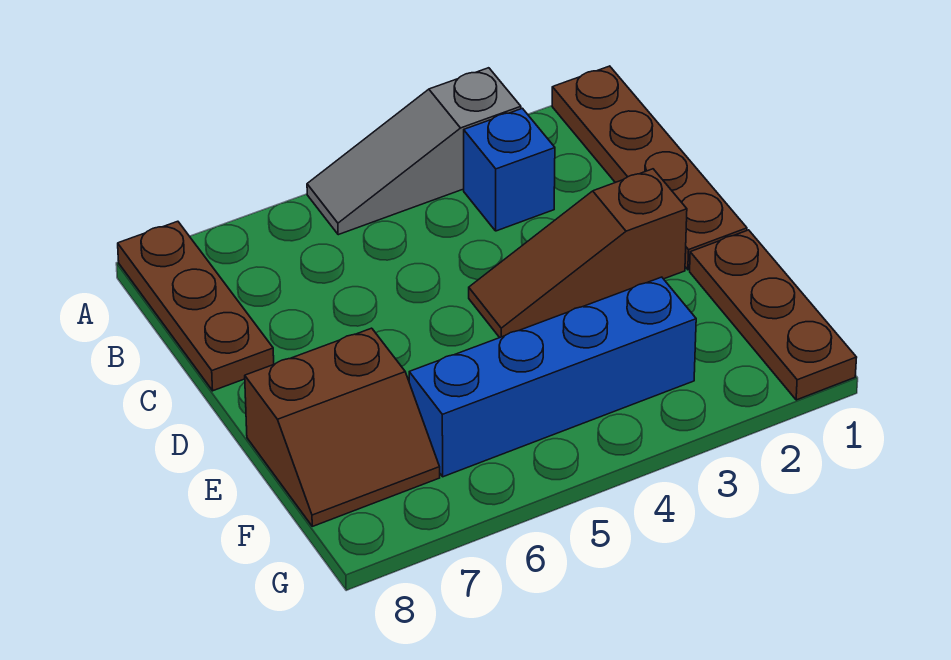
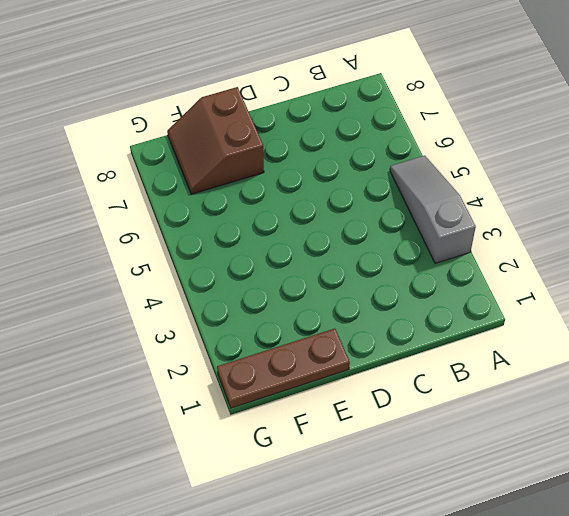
none -> brown plate A1:D1 level 1
none -> brown plate A8:C8 level 1

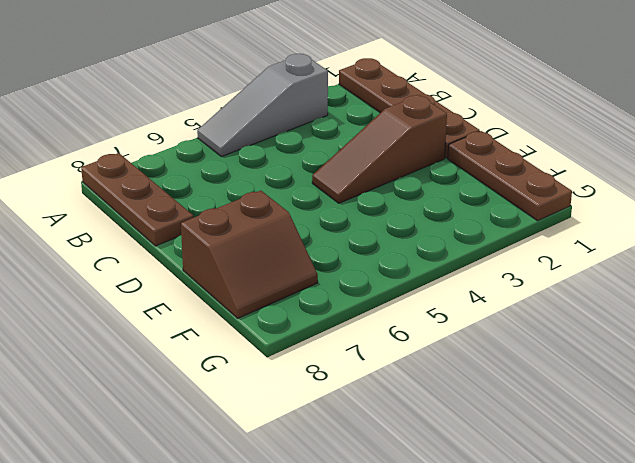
none -> blue brick B3 level 1
none -> blue brick F3:F6 level 1

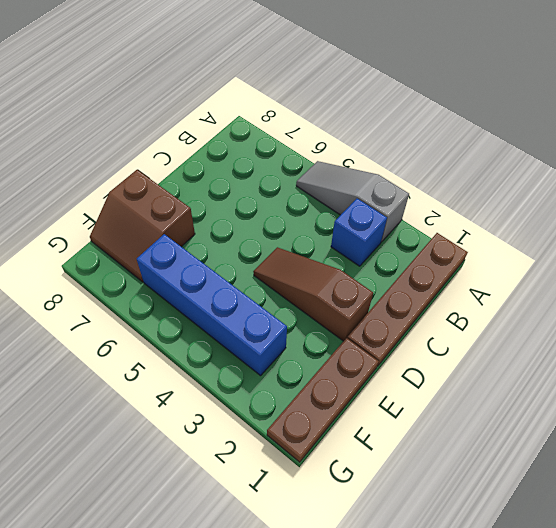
none -> brown plate A8:C8 level 1

